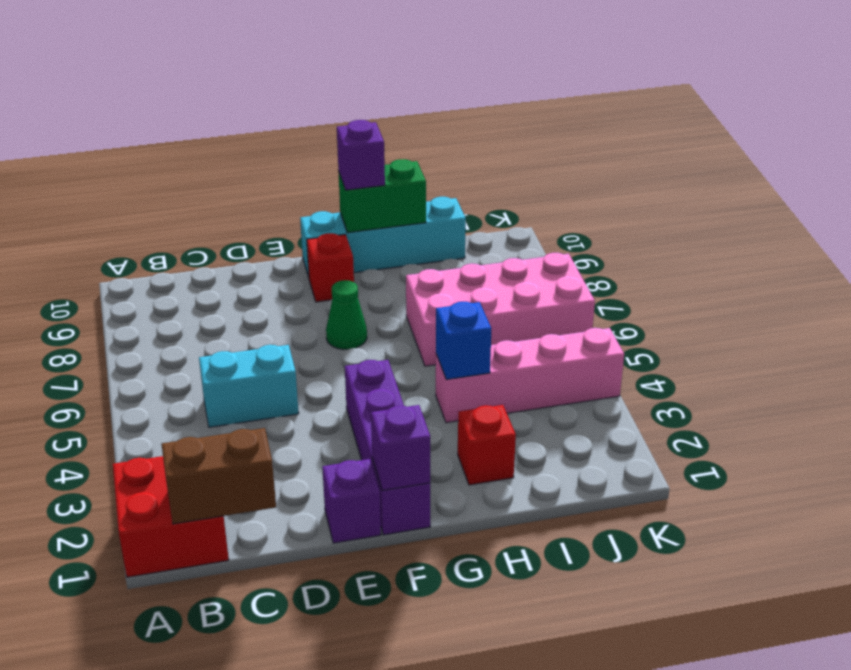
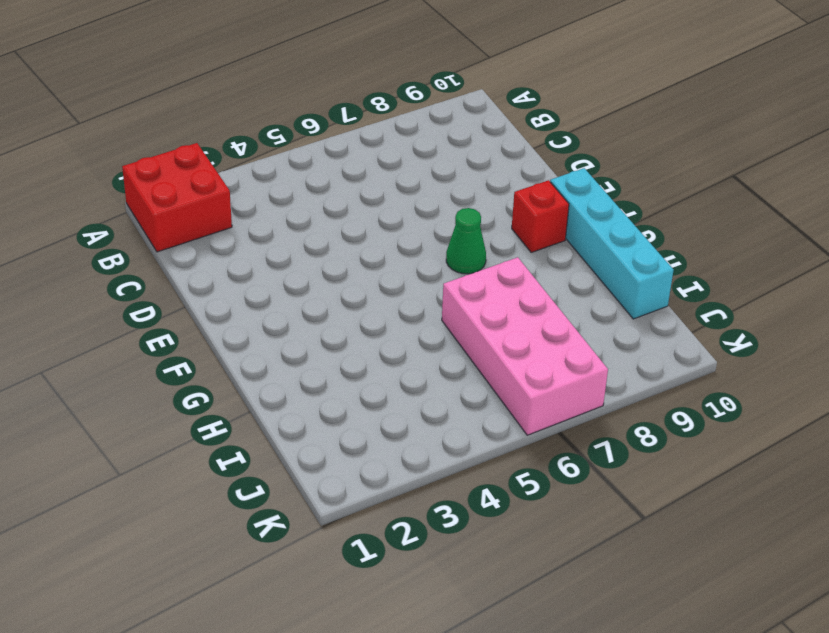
none -> cyan brick C5:D5 level 1
none -> purple brick E1 level 1
none -> purple brick F1:F4 level 1

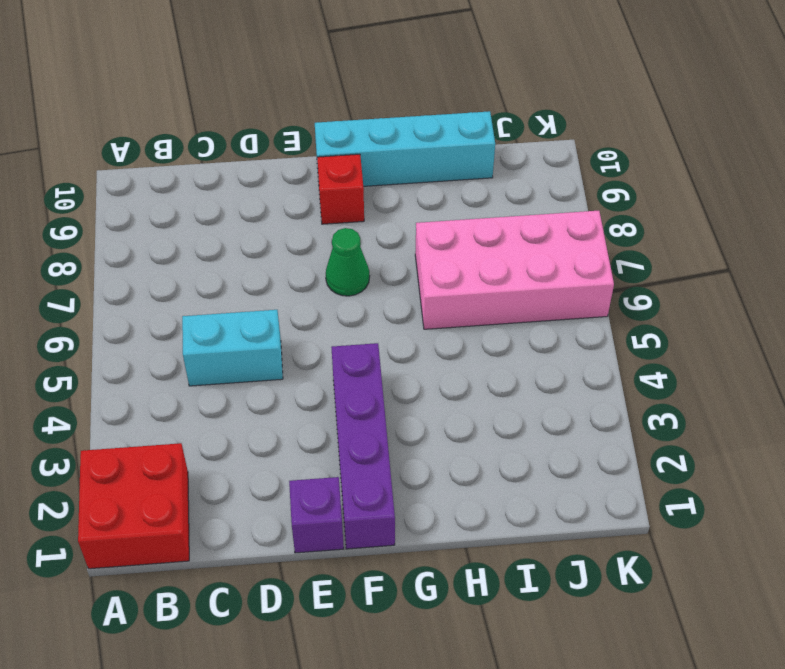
none -> red brick H2 level 1
none -> pink brick H4:K4 level 1
none -> brown brick B1:C1 level 2

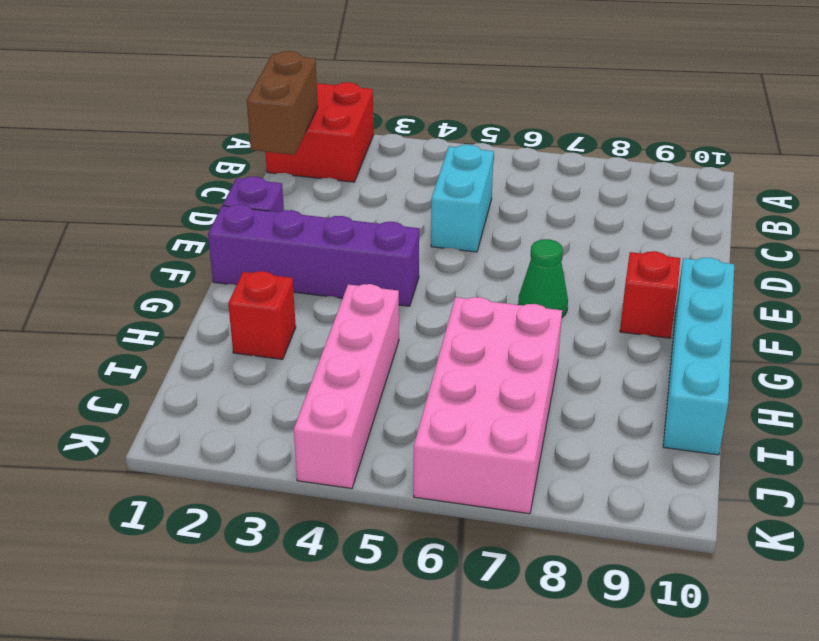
none -> purple brick F1 level 2
none -> green brick G10:H10 level 2
none -> blue brick H4 level 2

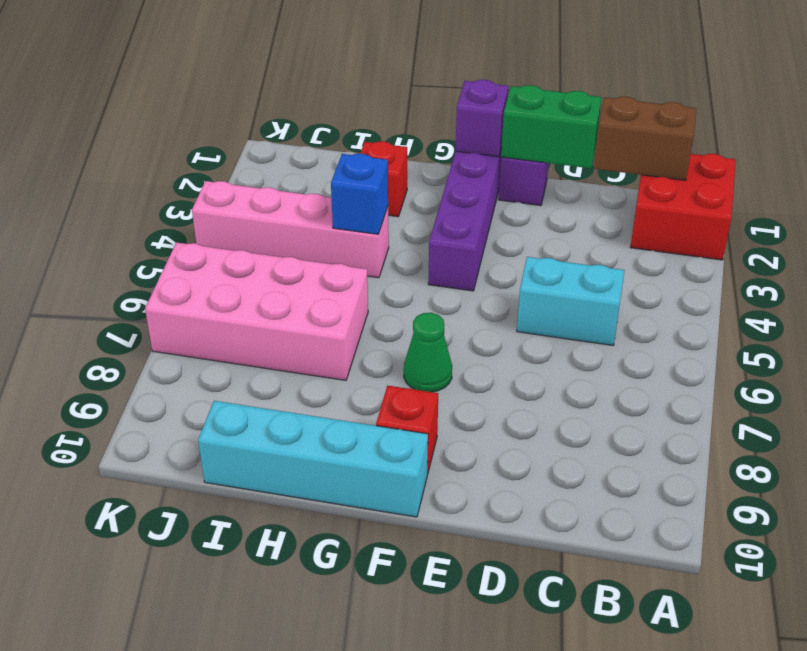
green brick D1:E1 level 2 -> green brick G10:H10 level 2
none -> purple brick G10 level 3

